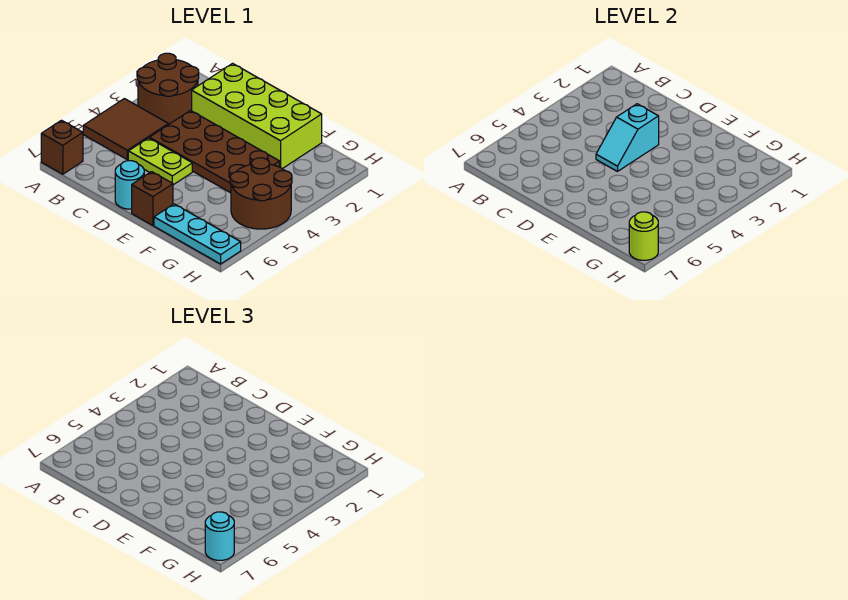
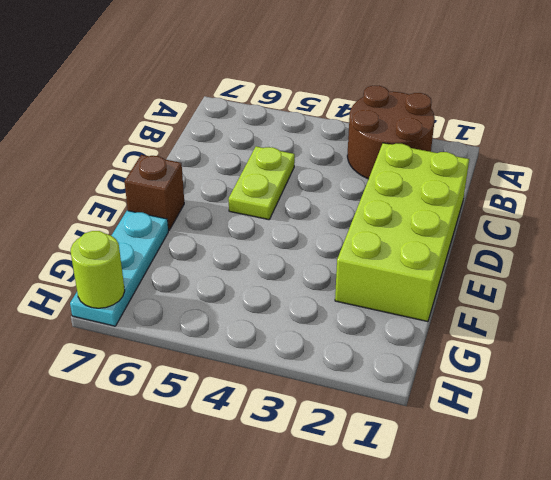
none -> brown tile A4:B5 level 1
none -> brown brick A7 level 1
none -> brown plate C3:F4 level 1

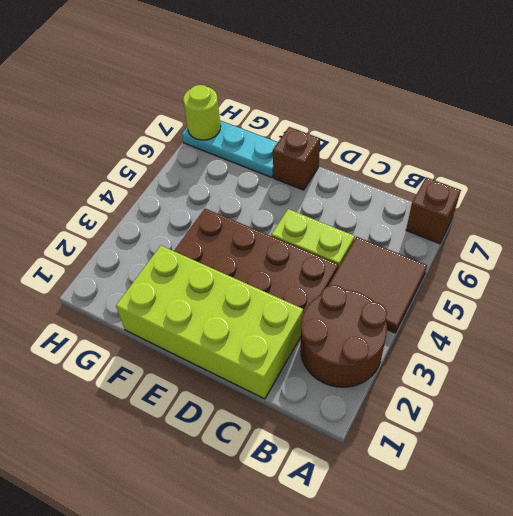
none -> cyan round brick D7 level 1
none -> brown round brick G4:H5 level 1
none -> cyan slope D3:D4 level 2 top 3

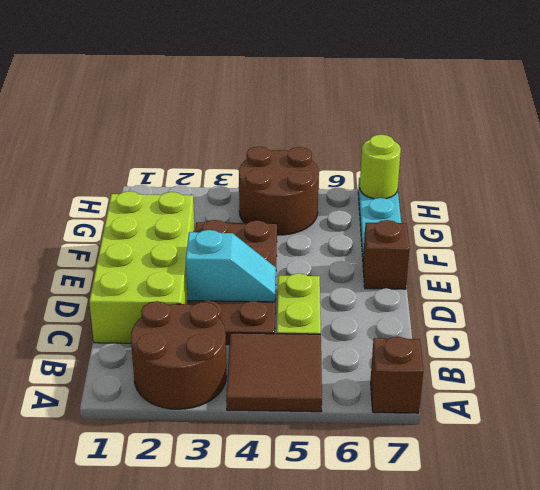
none -> cyan round brick D7 level 1
none -> cyan round brick H7 level 3

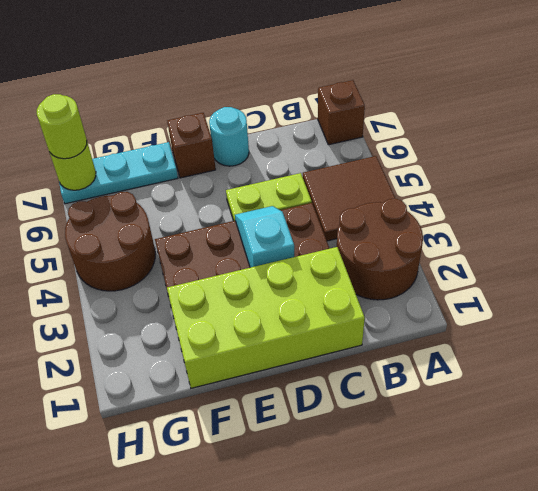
lime round brick H7 level 3 -> cyan round brick H7 level 3

